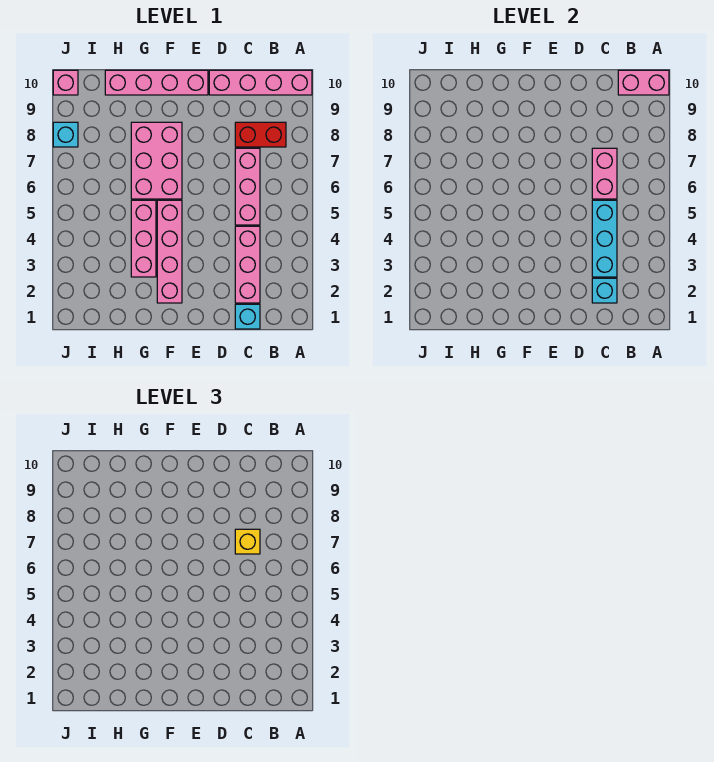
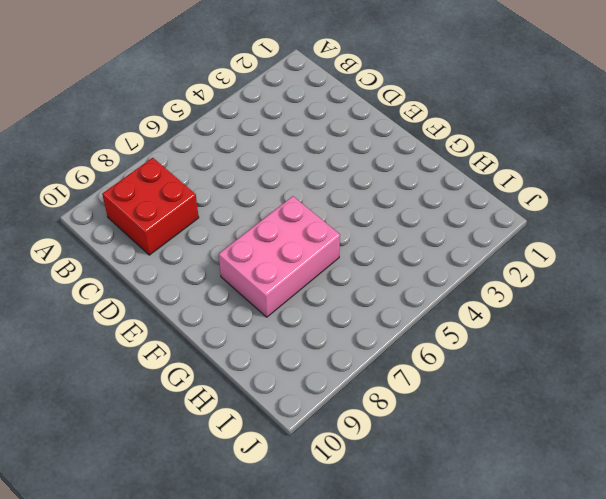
red brick B8:C9 level 1 -> red brick B8:C8 level 1
none -> pink brick A10:D10 level 1
none -> cyan brick C1 level 1
none -> pink brick C2:C4 level 1

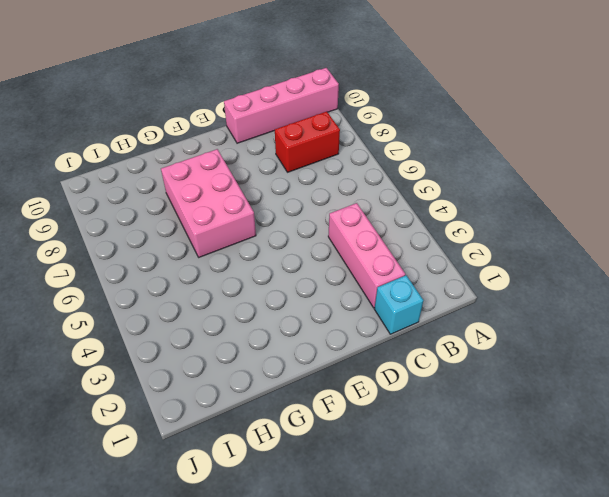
none -> pink brick C5:C7 level 1
none -> pink brick E10:H10 level 1
none -> pink brick F2:F5 level 1

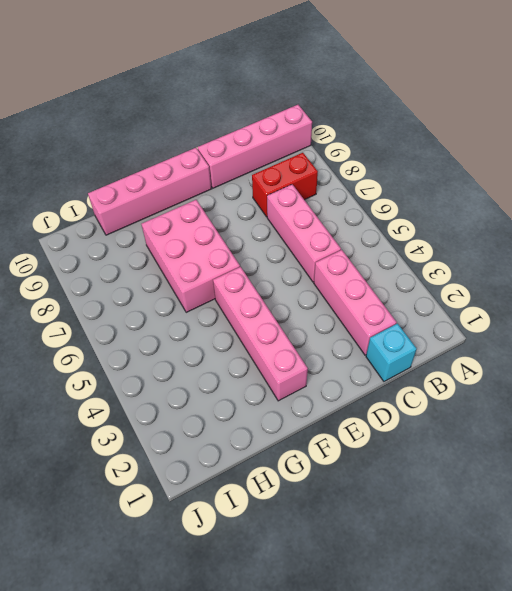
none -> pink brick G3:G5 level 1
none -> cyan brick J8 level 1
none -> pink brick J10 level 1

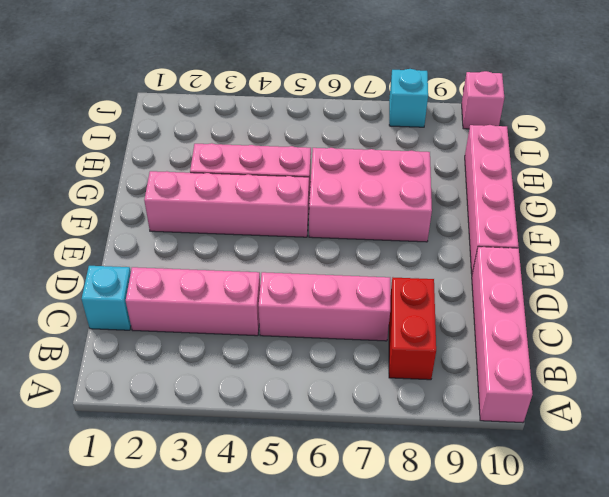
none -> pink brick A10:B10 level 2
none -> cyan brick C2 level 2
none -> cyan brick C3:C5 level 2

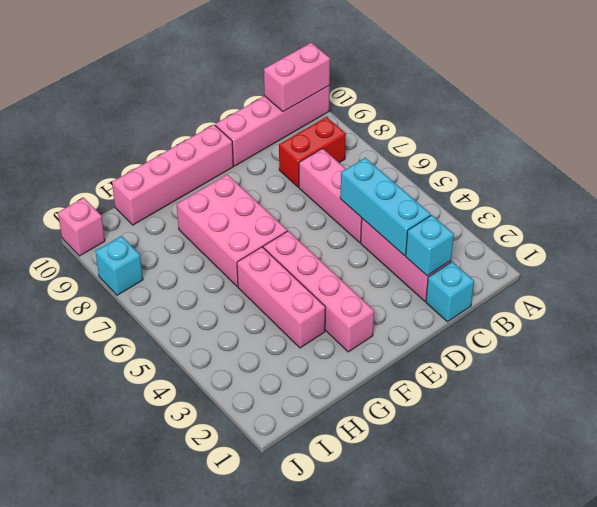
none -> pink brick C6:C7 level 2
none -> yellow brick C7 level 3

